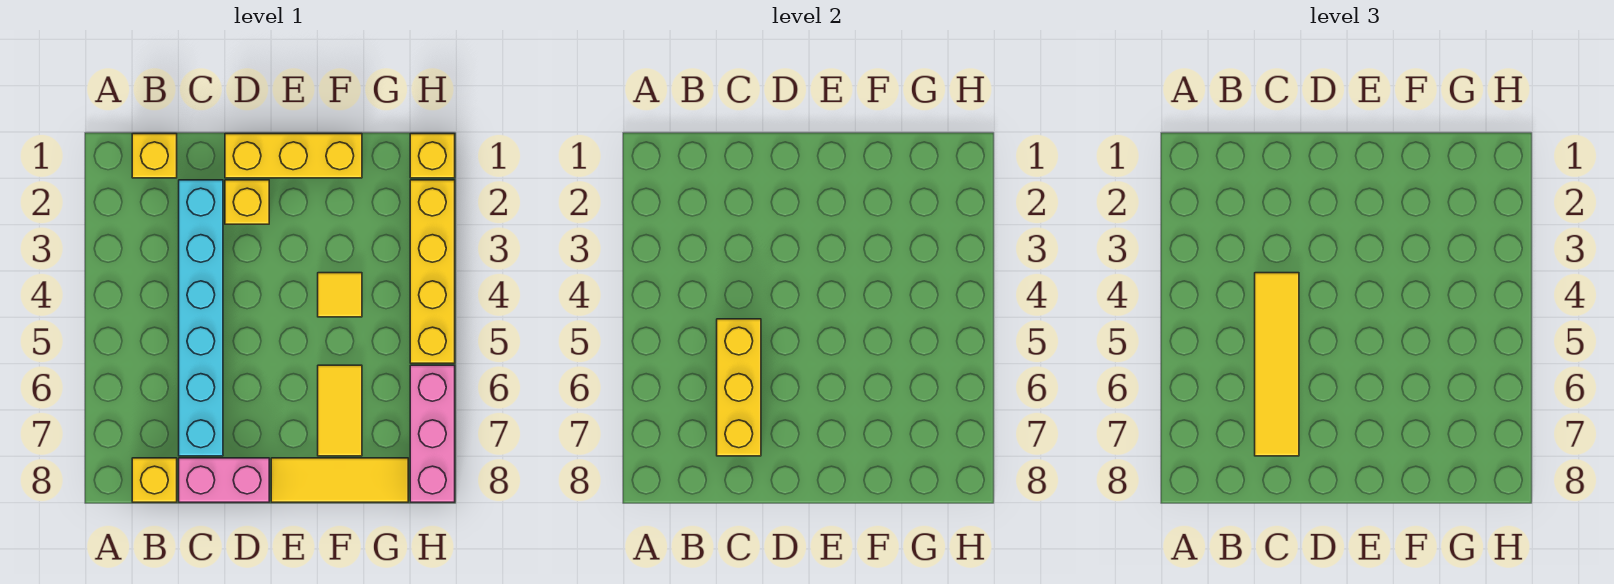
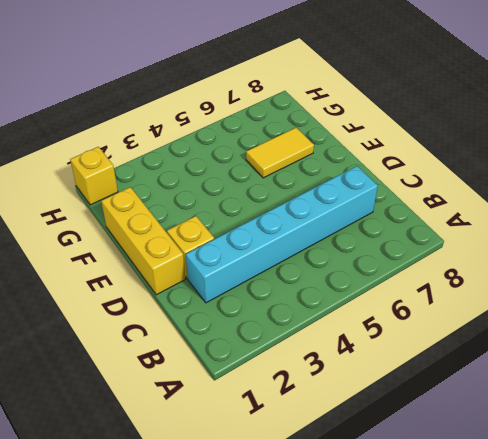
none -> yellow brick B1 level 1
none -> yellow brick B8 level 1
none -> pink brick C8:D8 level 1

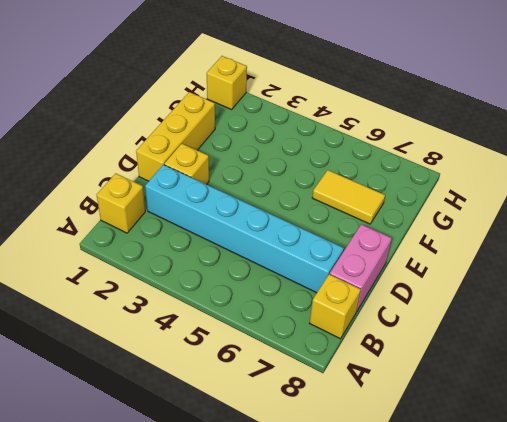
none -> yellow tile E8:G8 level 1
none -> yellow tile F4 level 1
none -> yellow brick H2:H5 level 1

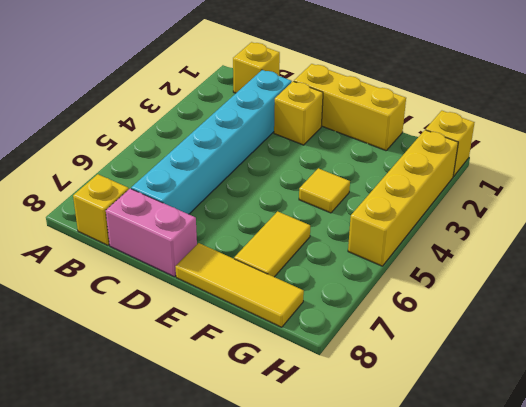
none -> pink brick H6:H8 level 1
none -> yellow brick C5:C7 level 2
none -> yellow tile C4:C7 level 3

